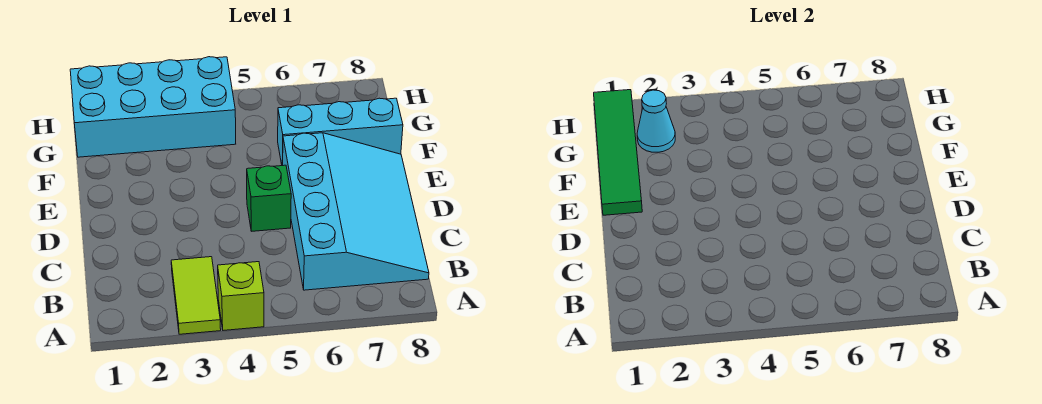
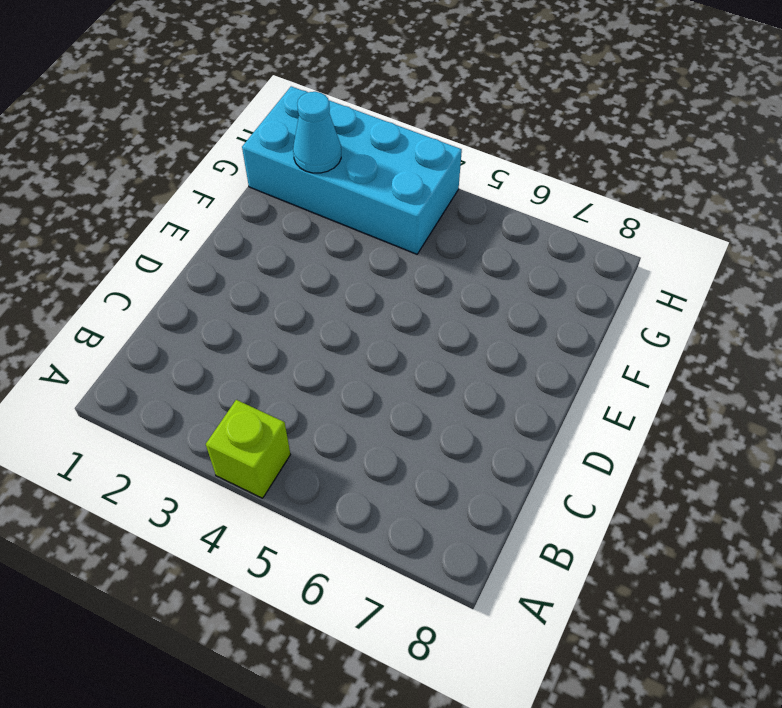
none -> lime tile A3:B3 level 1
none -> cyan slope B6:E8 level 1 top 6

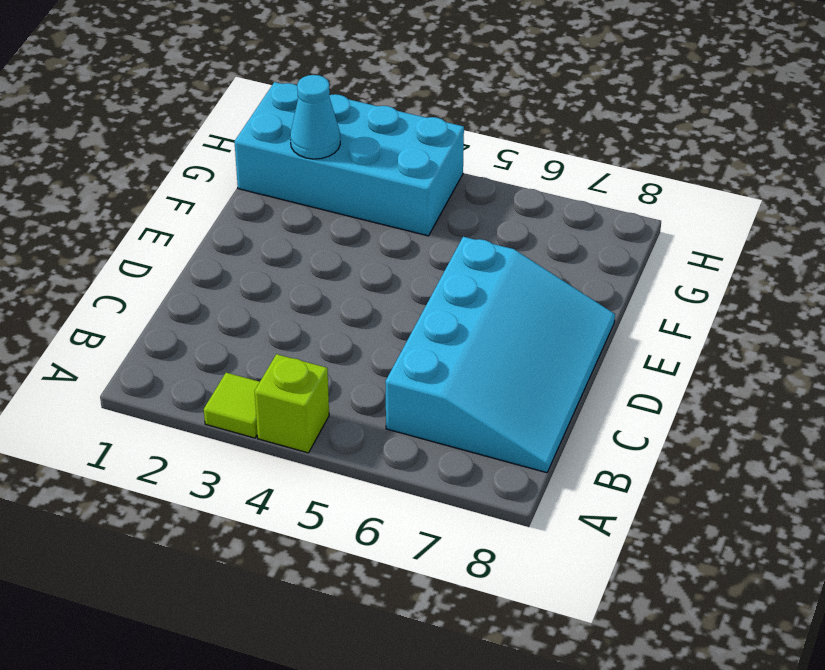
lime tile A3 level 1 -> lime tile A3:B3 level 1
none -> green brick D5 level 1
none -> cyan brick F6:F8 level 1

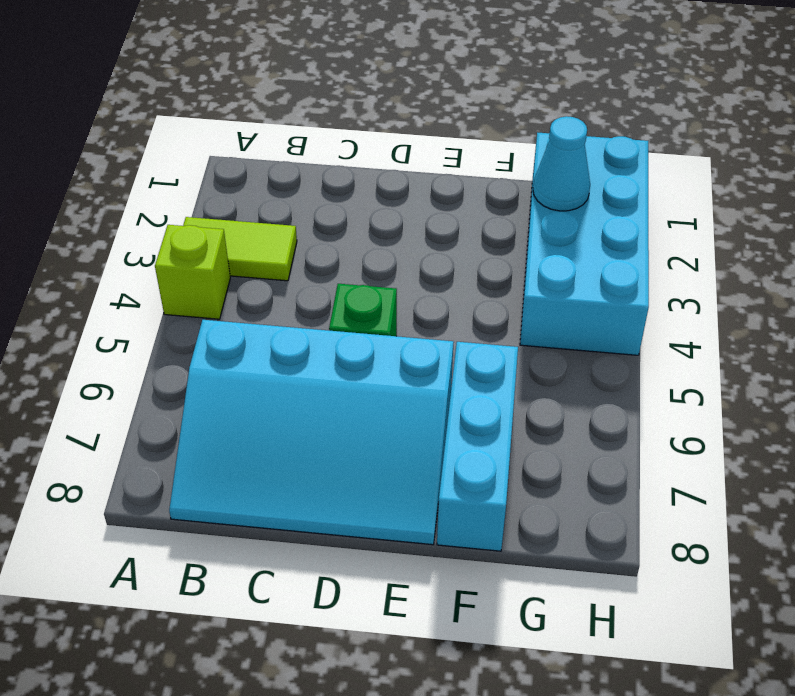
none -> green tile E1:H1 level 2

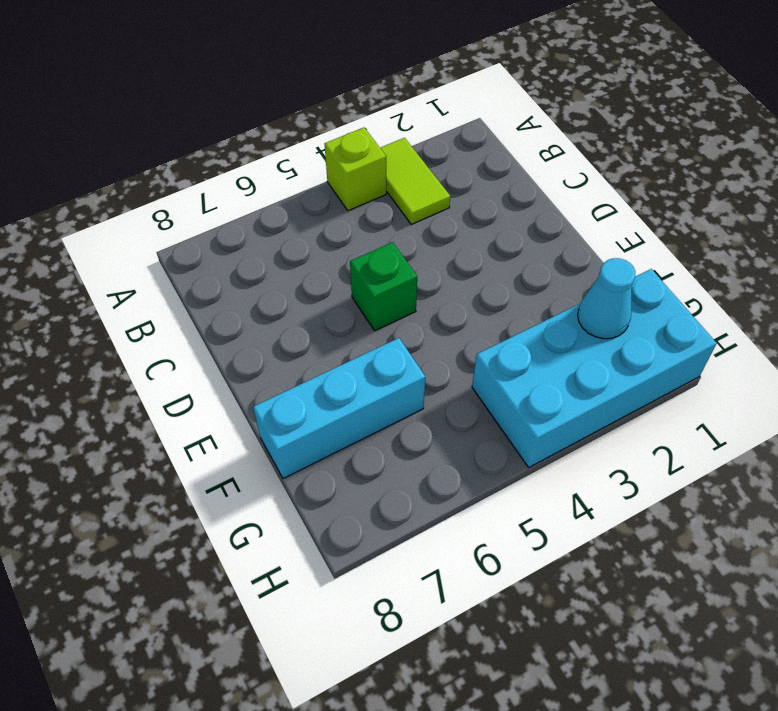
none -> cyan slope B6:E8 level 1 top 6
none -> green tile E1:H1 level 2

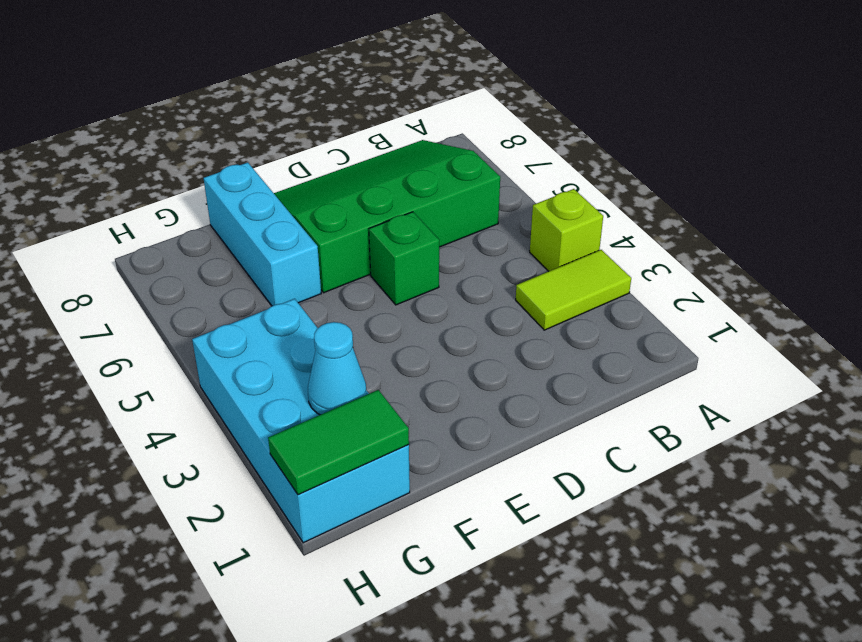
green slope B6:E8 level 1 top 6 -> cyan slope B6:E8 level 1 top 6
green tile G1:H1 level 2 -> green tile E1:H1 level 2

